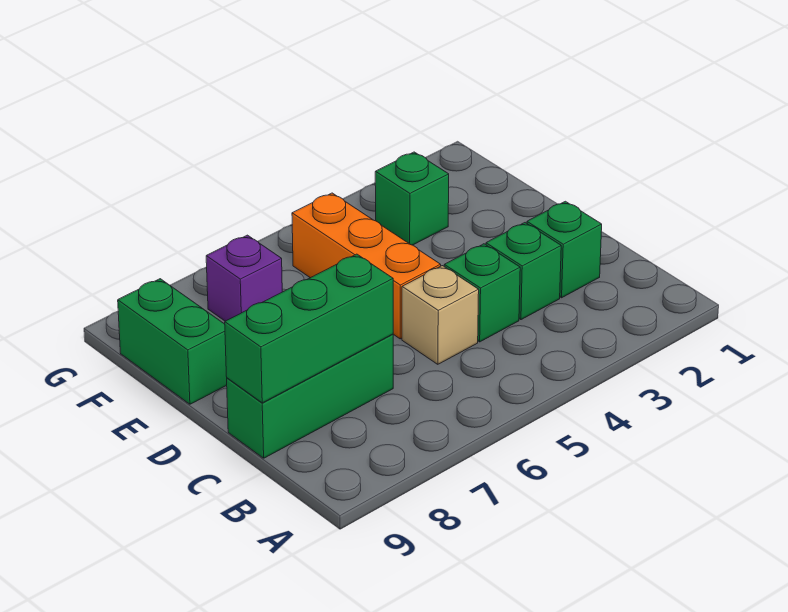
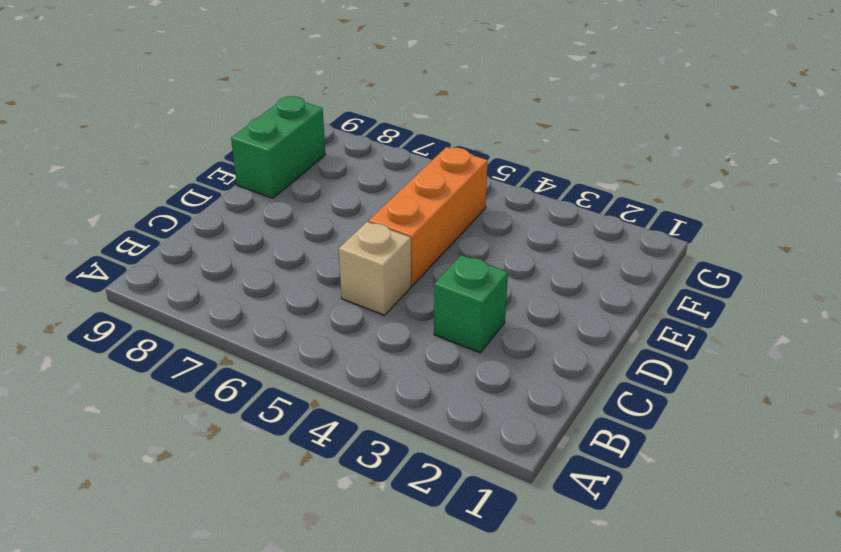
none -> green brick C2 level 1
none -> green brick C4 level 1

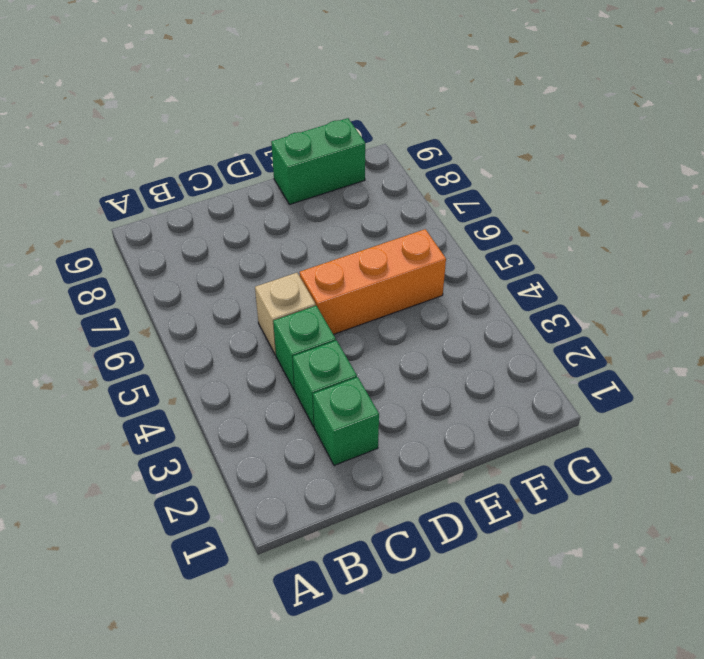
none -> green brick C7:C9 level 1
none -> green brick F3 level 1

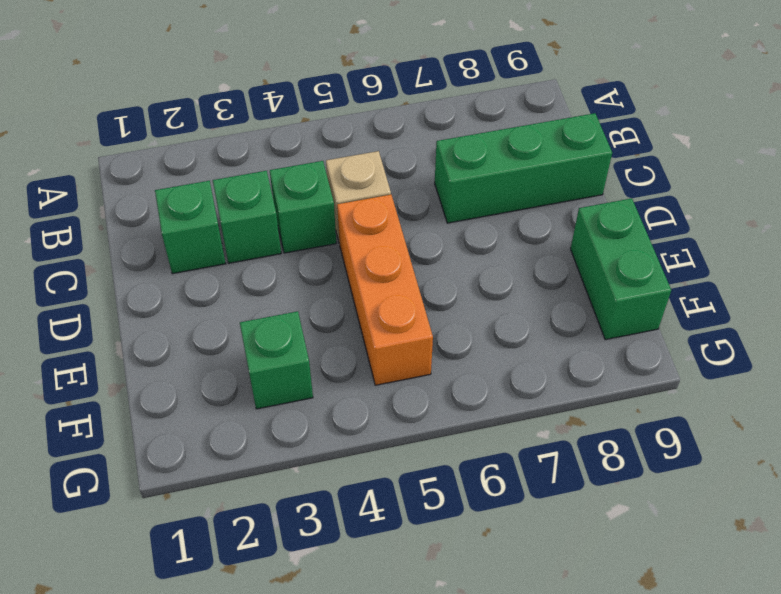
none -> purple brick F7 level 1
none -> green brick C7:C9 level 2

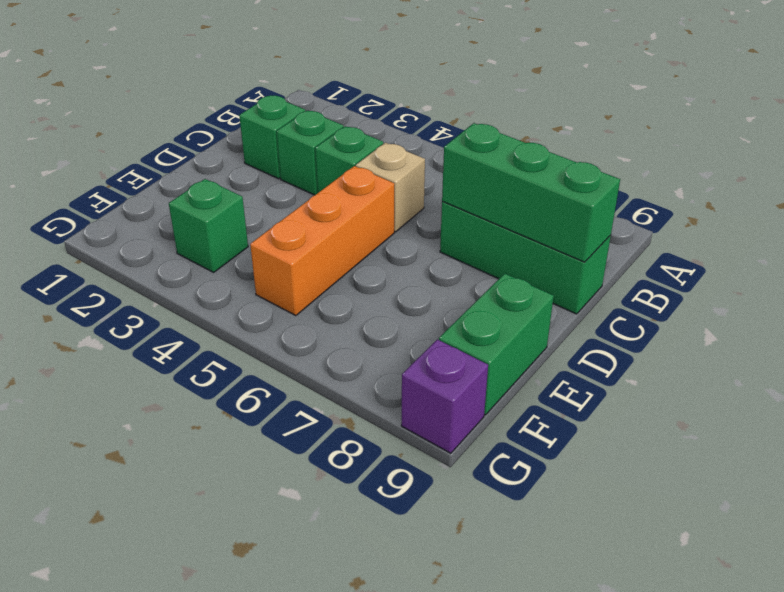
purple brick G9 level 1 -> purple brick F7 level 1

